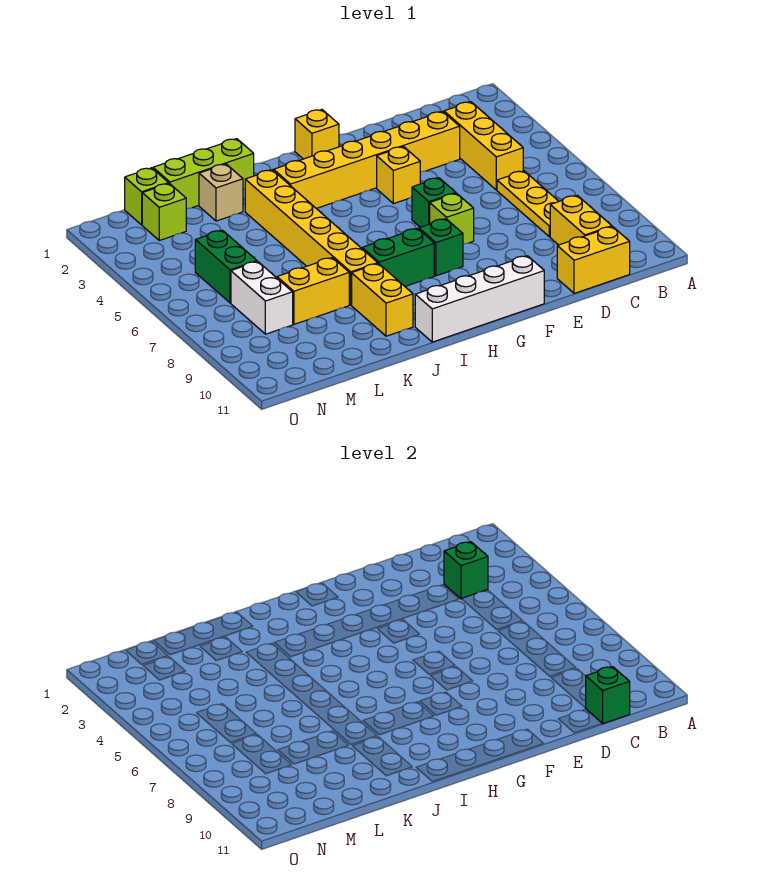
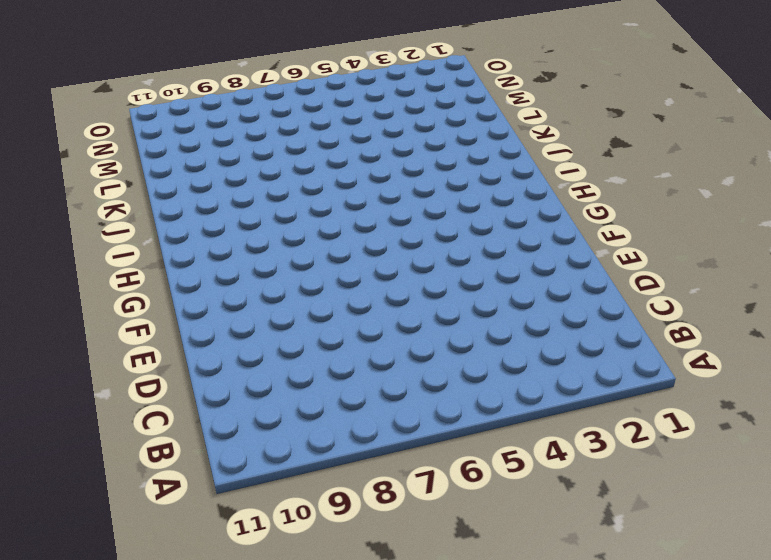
none -> yellow brick C3:C5 level 1
none -> yellow plate C6:C8 level 1
none -> yellow brick C9:C10 level 1

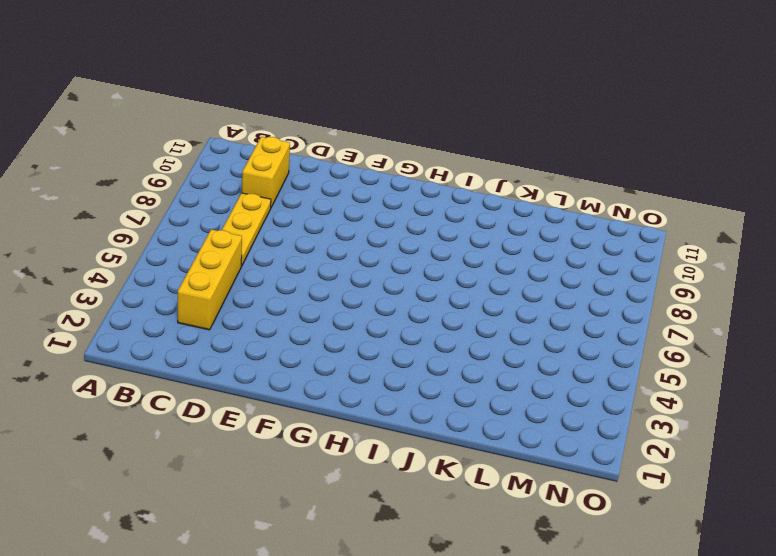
none -> yellow brick C11:D11 level 1
none -> yellow brick D3:I3 level 1
none -> yellow brick F4 level 1

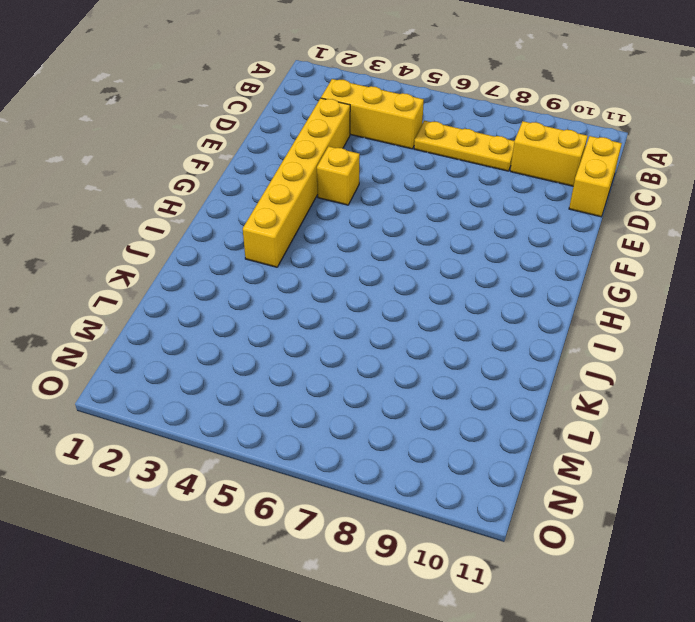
none -> green brick F6 level 1
none -> lime brick F7 level 1
none -> white brick F11:I11 level 1

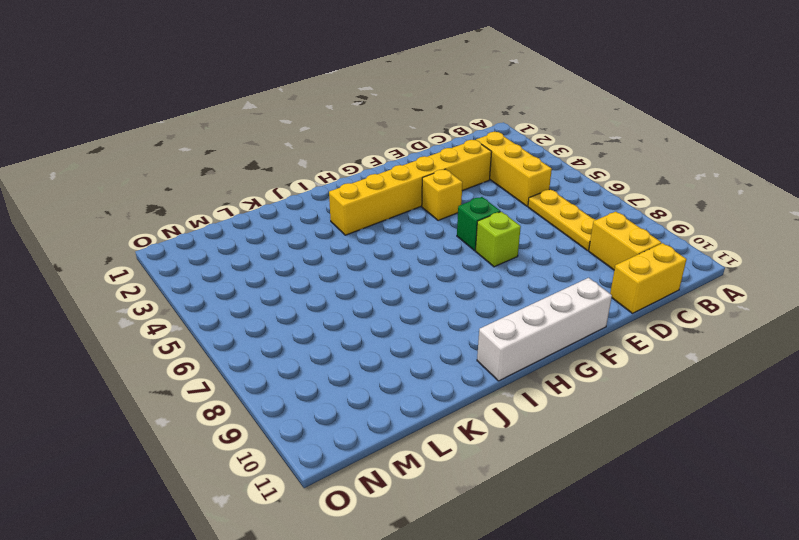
none -> yellow brick G1 level 1
none -> green brick G8 level 1
none -> green brick H8:I8 level 1

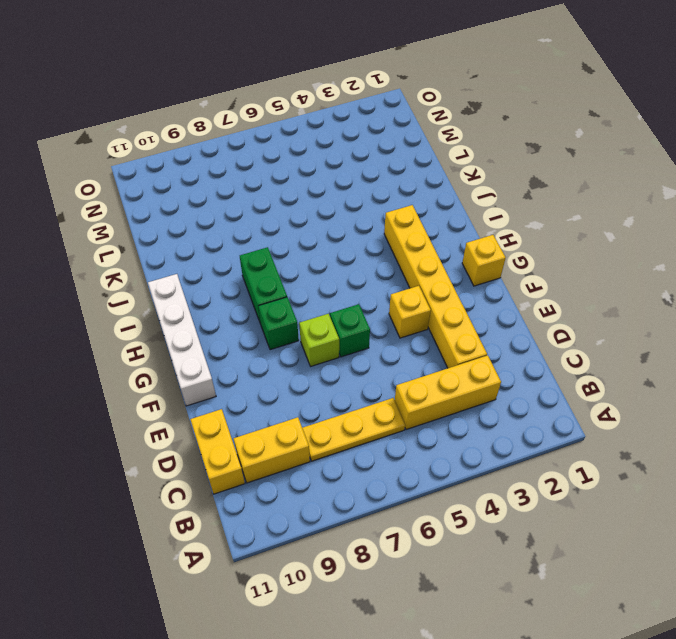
none -> lime brick J1:L1 level 1
none -> yellow brick J3:J8 level 1
none -> yellow brick J9:J10 level 1

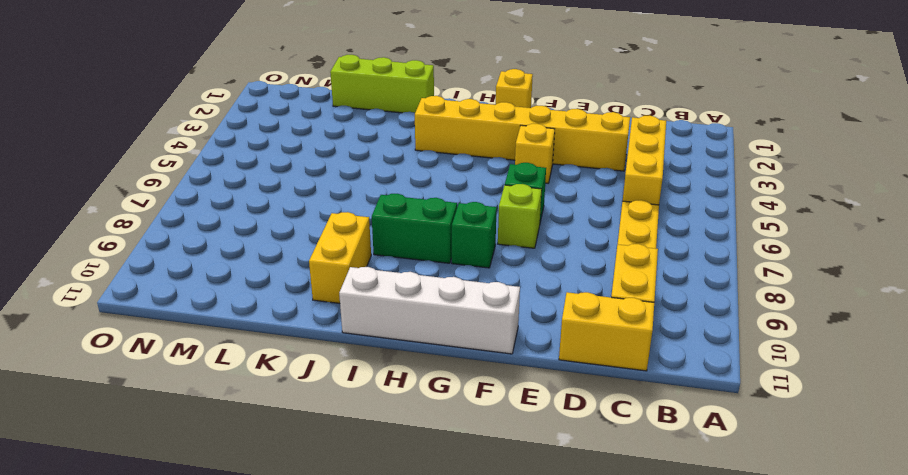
none -> yellow brick J3:J8 level 1
none -> tan brick K2 level 1
none -> yellow brick K8:L8 level 1

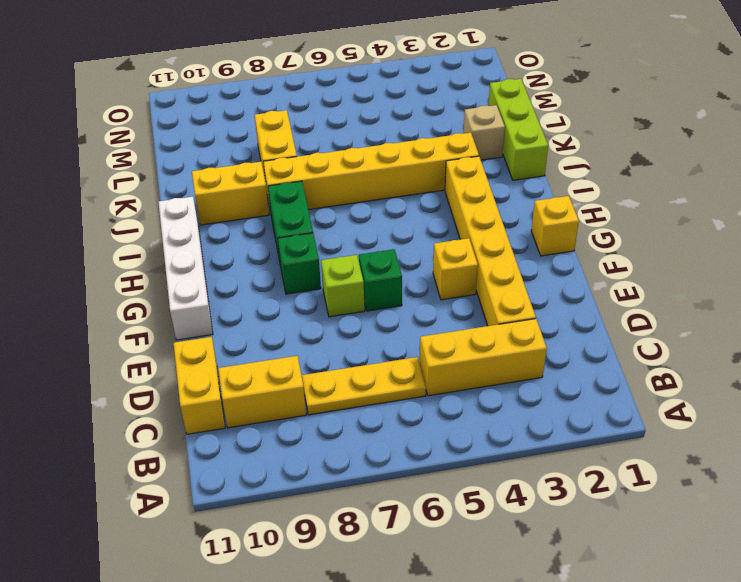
none -> lime brick M1 level 1
none -> lime brick M2 level 1
none -> green brick M5:M6 level 1

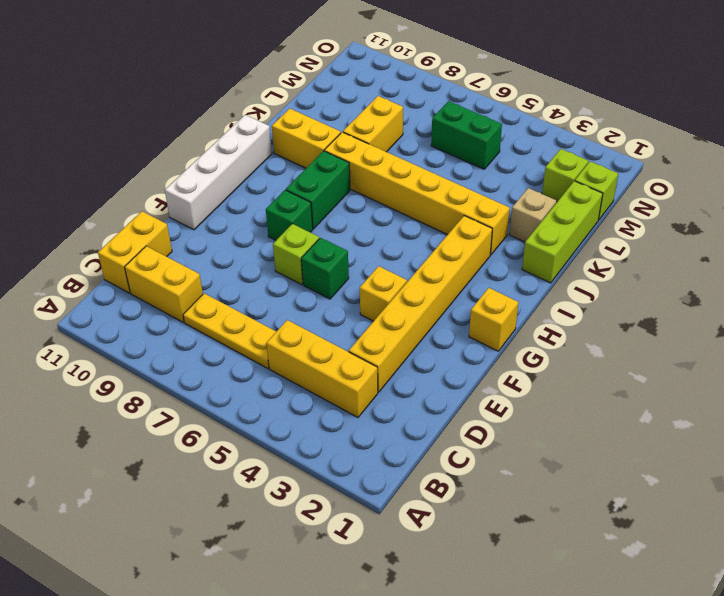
none -> white brick M7:M8 level 1
none -> green brick C3 level 2
none -> green brick C11 level 2

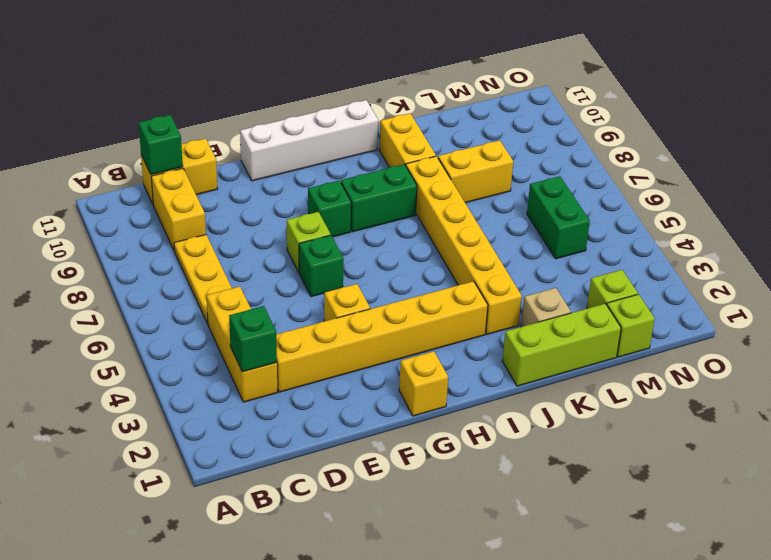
none -> white brick M7:M8 level 1

